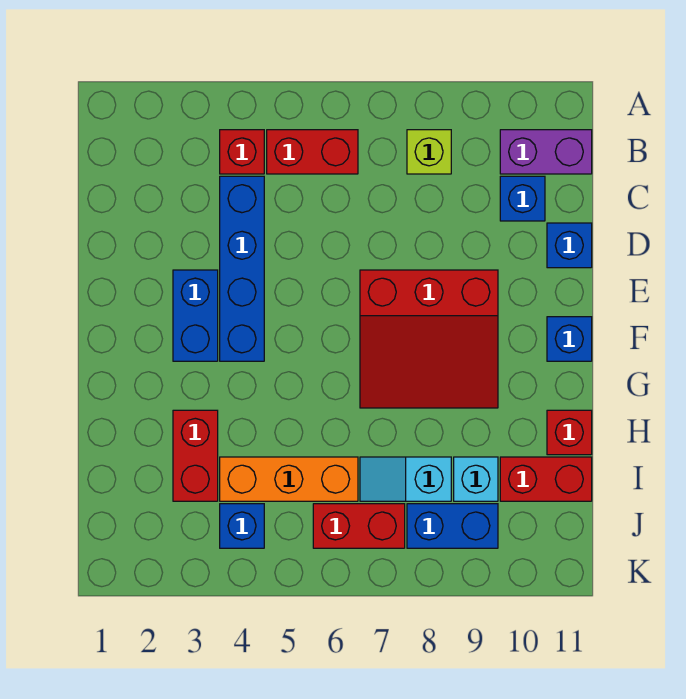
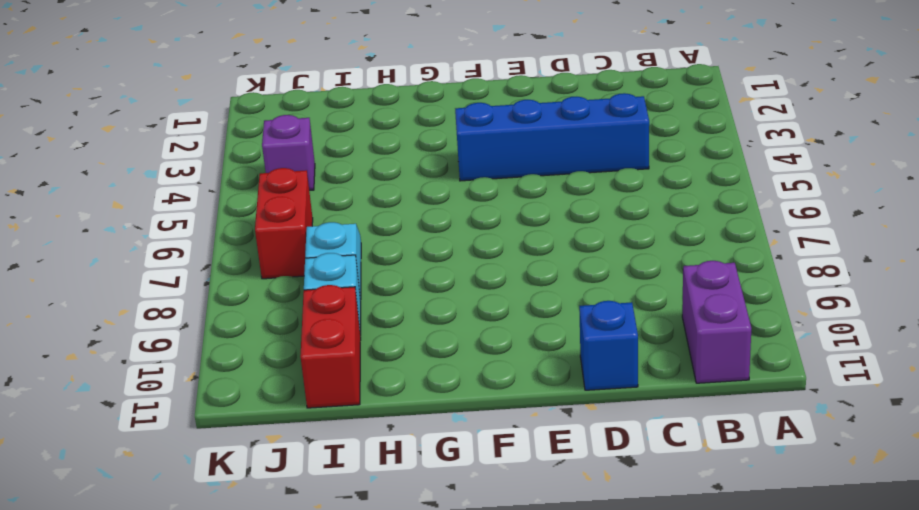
purple brick J4 level 1 -> blue brick J4 level 1
none -> red brick B4 level 1
none -> red brick B5:B6 level 1
none -> lime brick B8 level 1

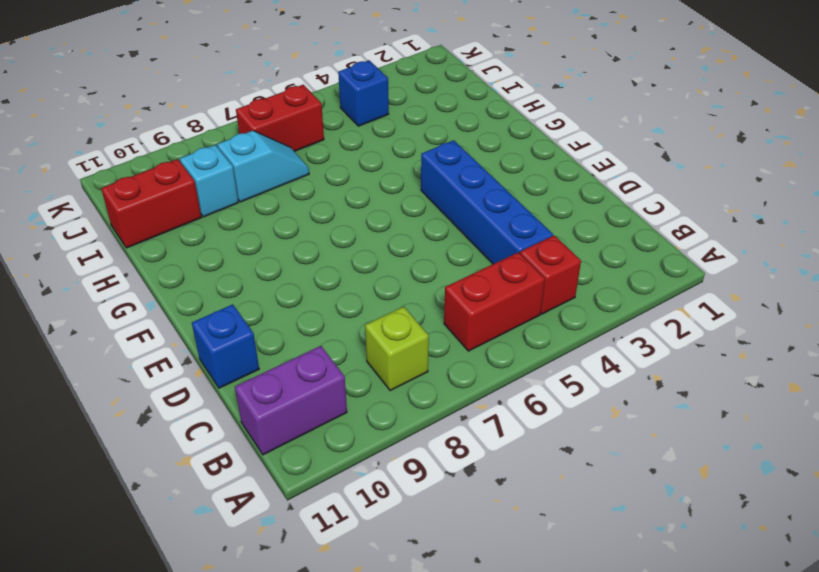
none -> blue brick C10 level 1
none -> blue brick E3:F3 level 1
none -> red slope E7:G9 level 1 top E

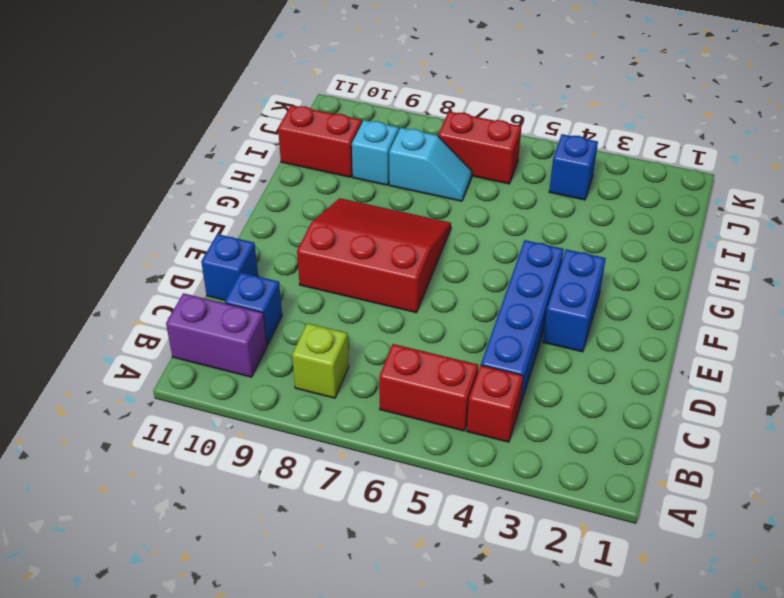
none -> blue brick F11 level 1
none -> red brick H3:I3 level 1
none -> red brick H11 level 1

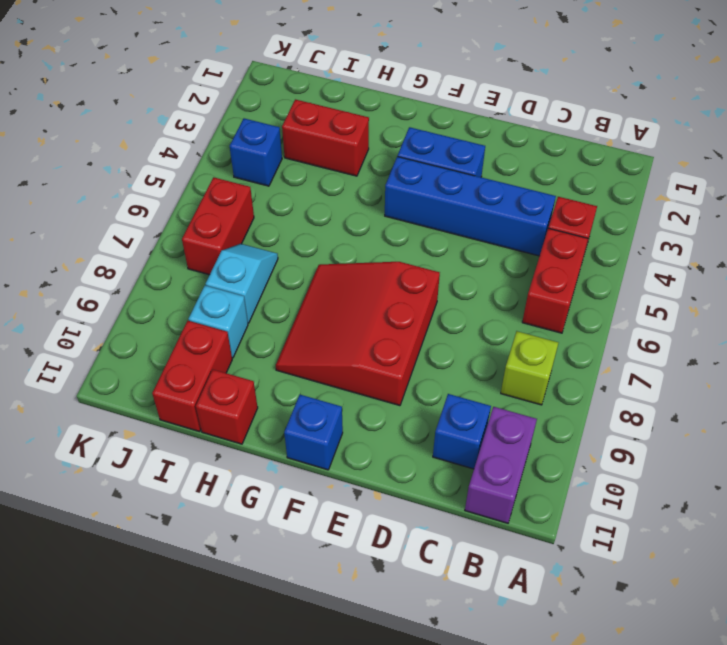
none -> blue brick D11 level 1
none -> orange brick I4:I6 level 1
none -> blue brick J8:J9 level 1

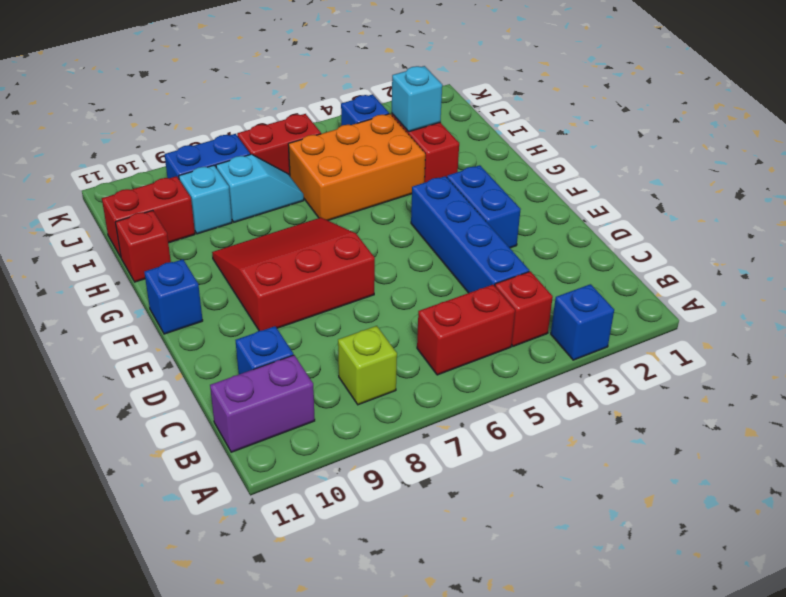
blue brick A3 level 1 -> blue brick D11 level 1
orange brick H4:I6 level 1 -> orange brick I4:I6 level 1
cyan brick I3 level 2 -> none

